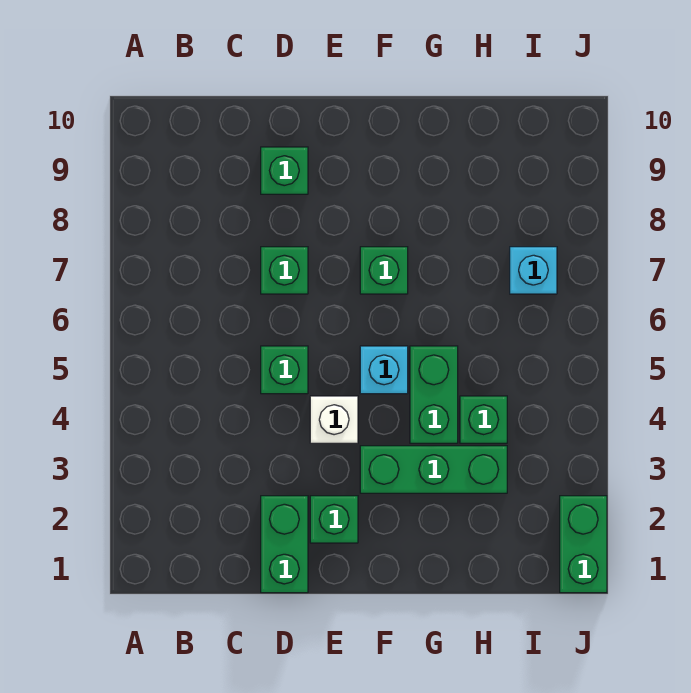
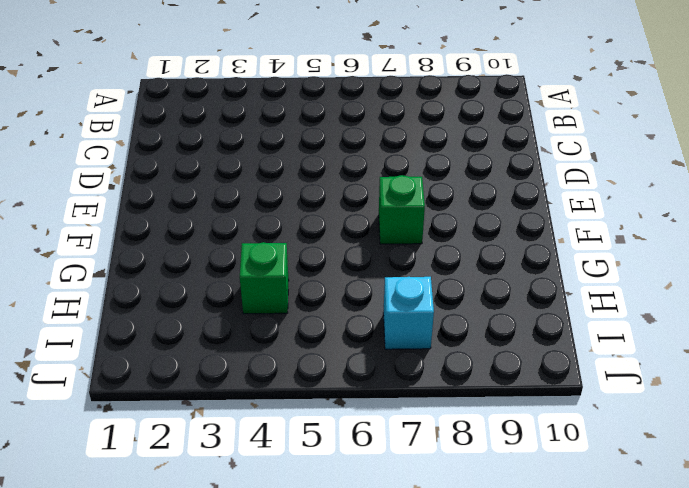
none -> green brick D1:D2 level 1
none -> green brick D5 level 1
none -> green brick D7 level 1

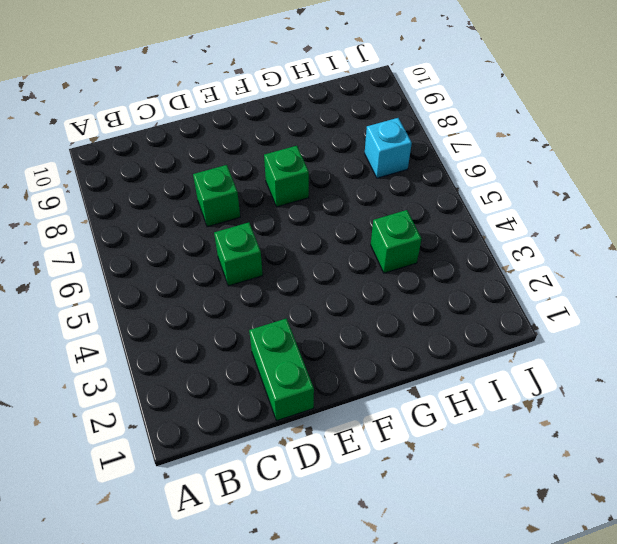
none -> green brick D9 level 1
none -> green brick E2 level 1
none -> white brick E4 level 1

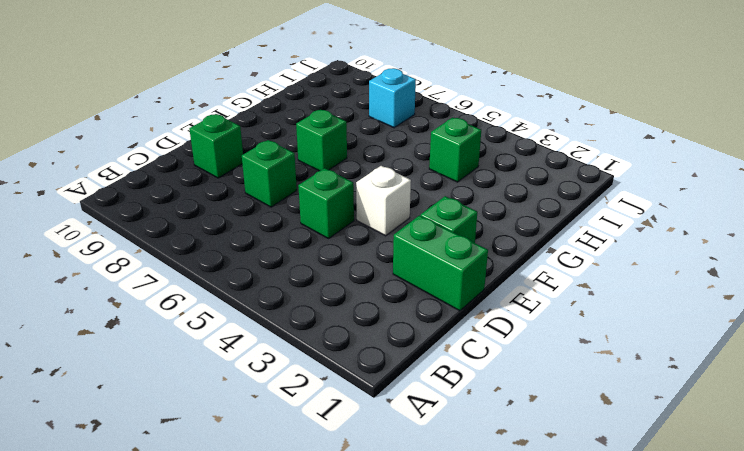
none -> green brick F3:H3 level 1
none -> cyan brick F5 level 1
none -> green brick G4:G5 level 1

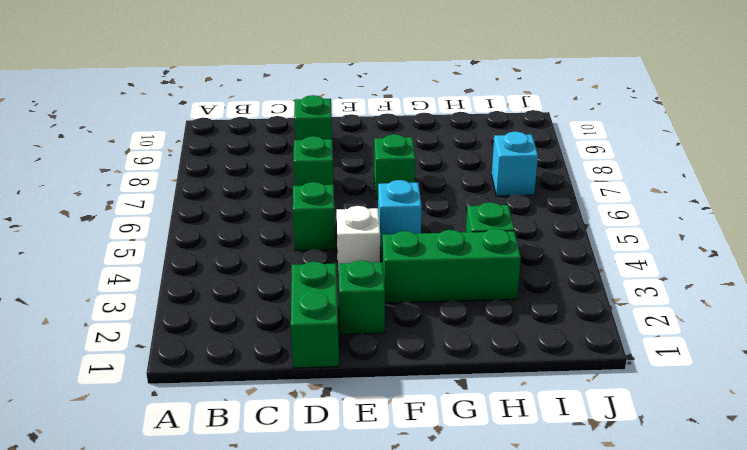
none -> green brick G4:G5 level 1
none -> green brick J1:J2 level 1

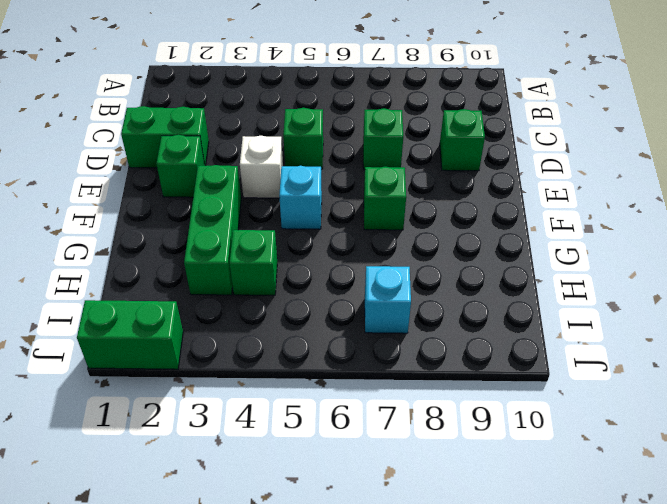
none -> green brick G4:G5 level 1

